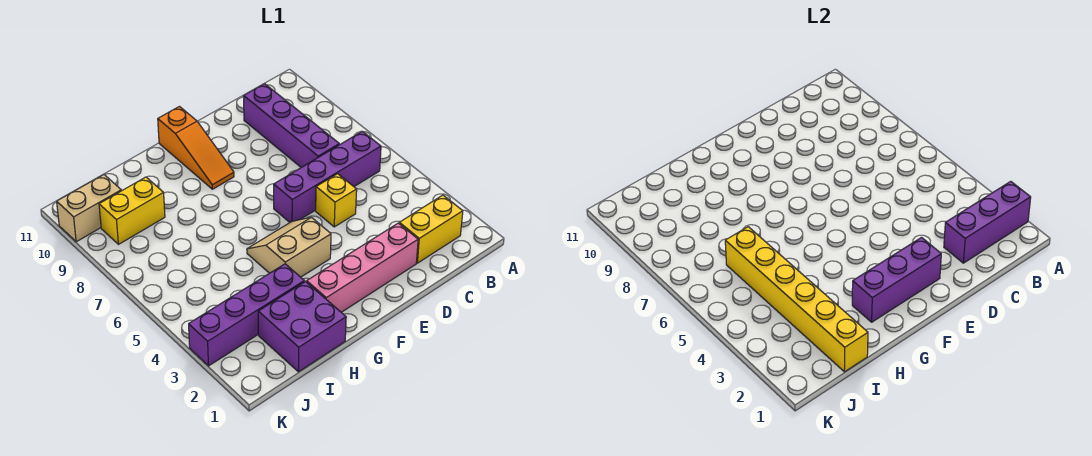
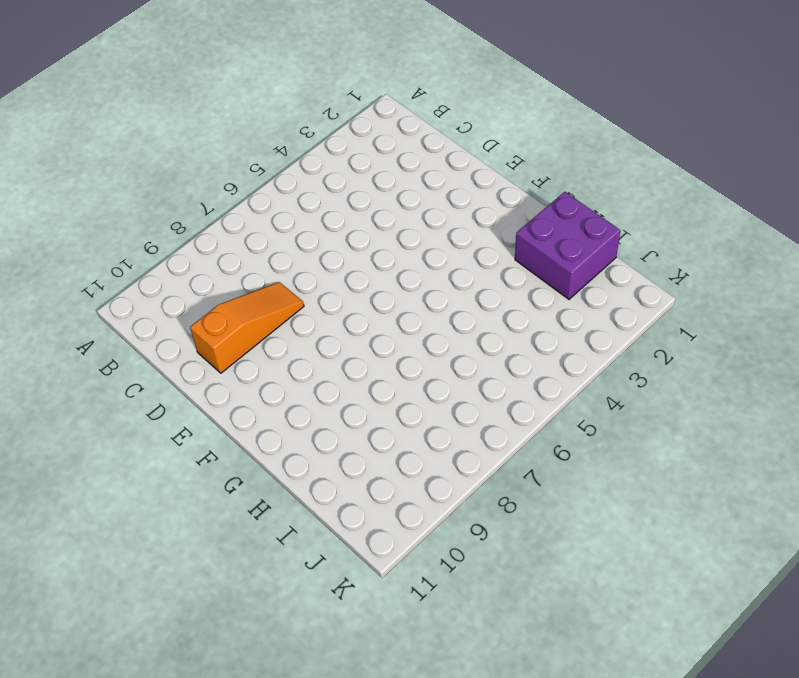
orange slope D8:D10 level 1 top 10 -> orange slope F9:F11 level 1 top 11
none -> yellow brick B2:C2 level 1
none -> purple brick B6:E6 level 1
none -> purple brick C7:C10 level 1

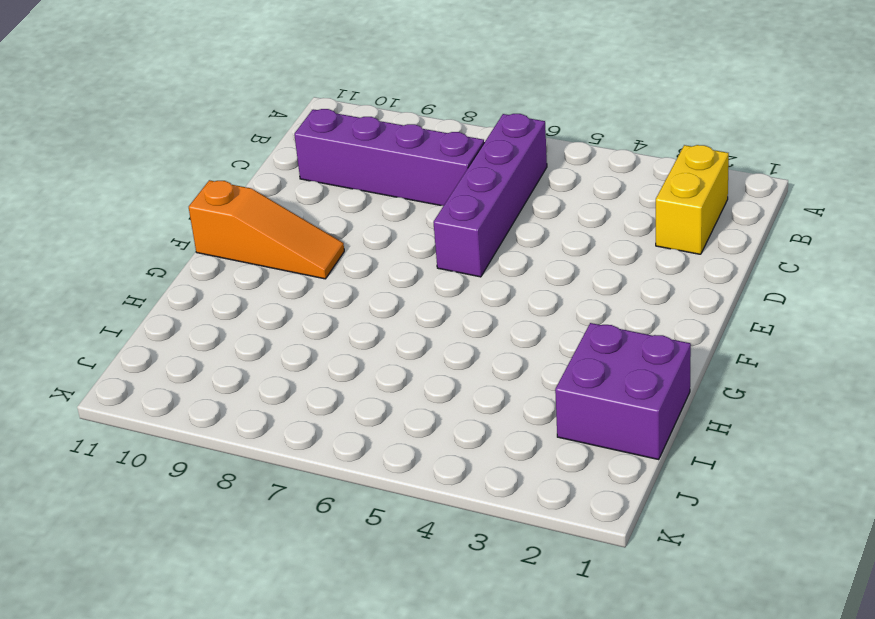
none -> pink brick D2:G2 level 1
none -> yellow brick D5 level 1
none -> tan slope F4:G5 level 1 top 4

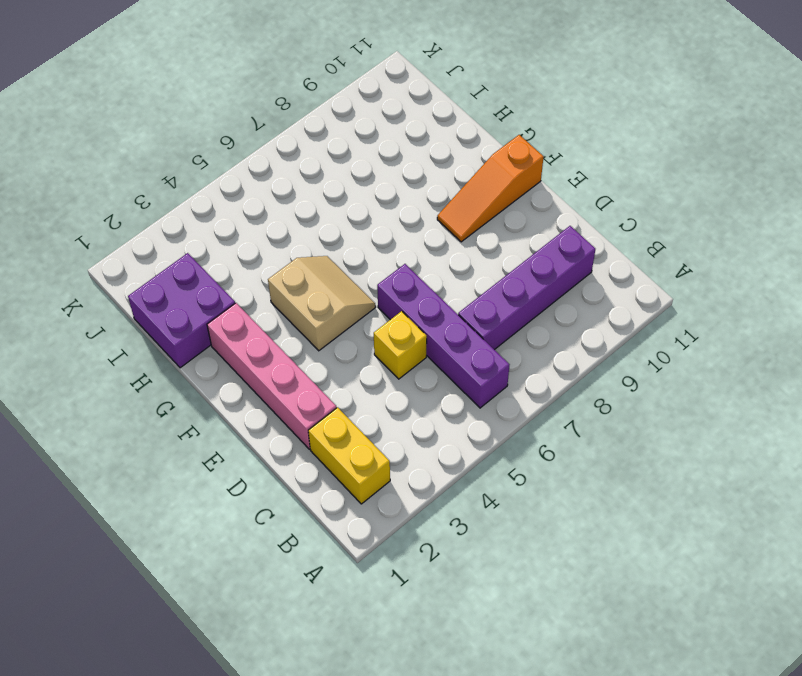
none -> purple brick H3:K3 level 1
none -> yellow brick I9:J9 level 1
none -> tan brick J10:K10 level 1

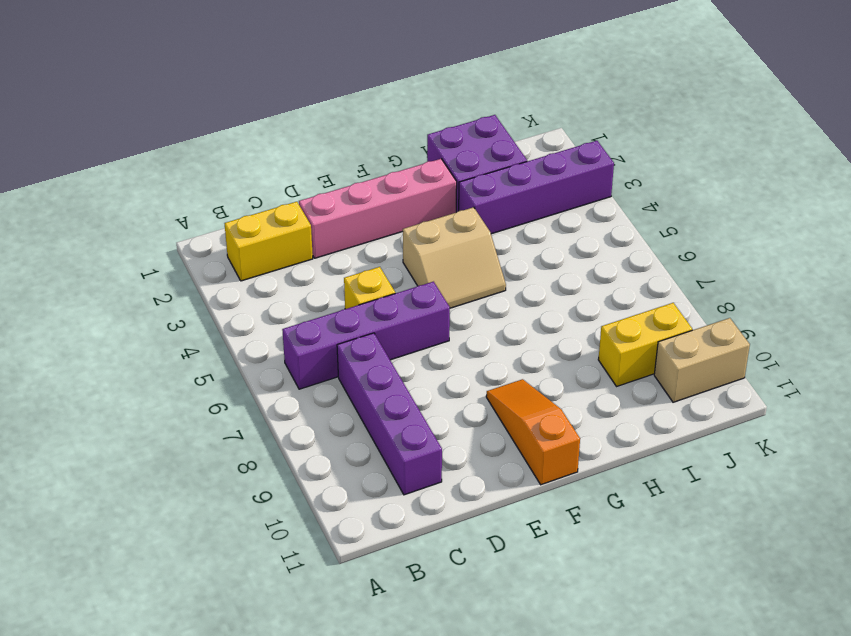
none -> purple brick A2:C2 level 2
none -> purple brick E2:G2 level 2
none -> yellow brick I1:I6 level 2

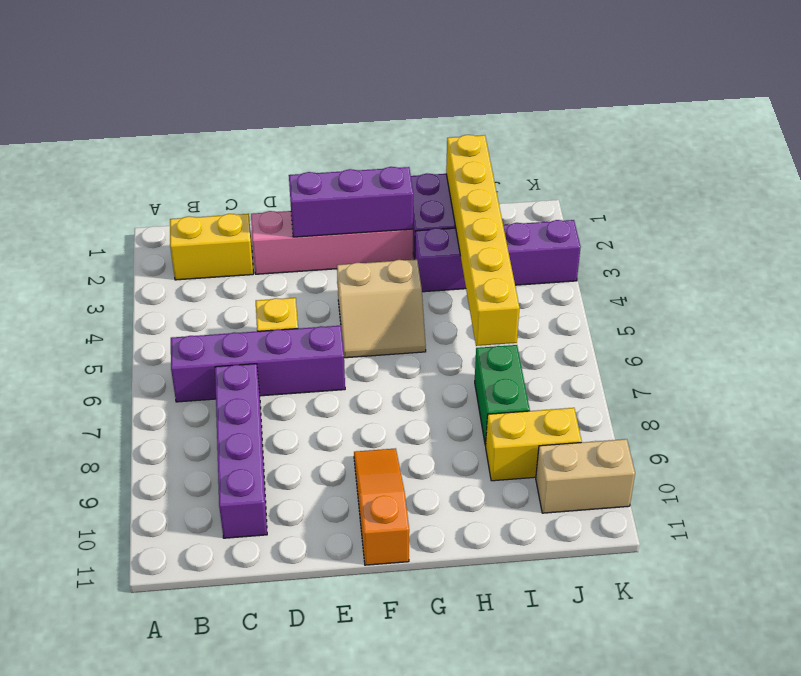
green brick I7:I8 level 1 -> none
none -> purple brick A2:C2 level 2

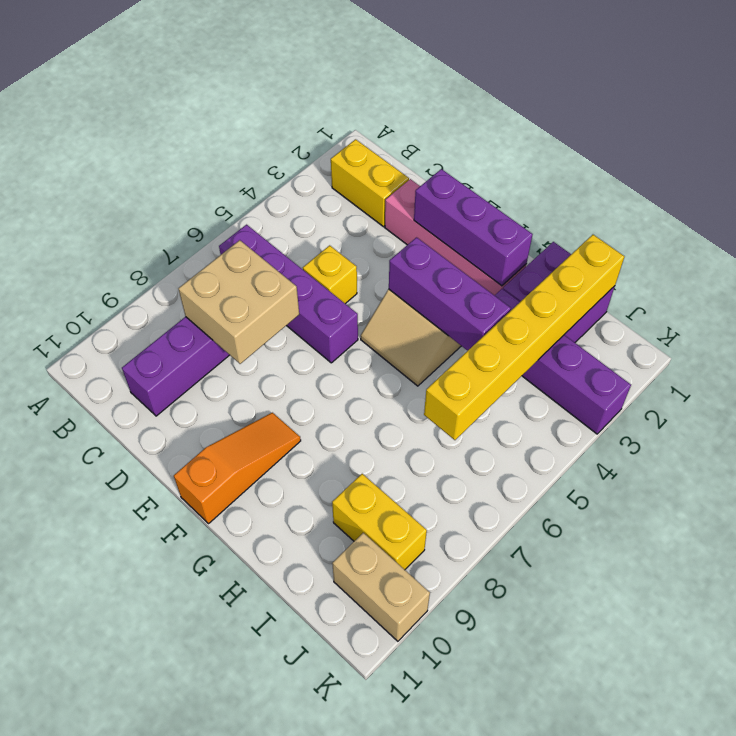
tan brick C7:D8 level 2 -> none
purple brick F4:H4 level 2 -> purple brick A2:C2 level 2

